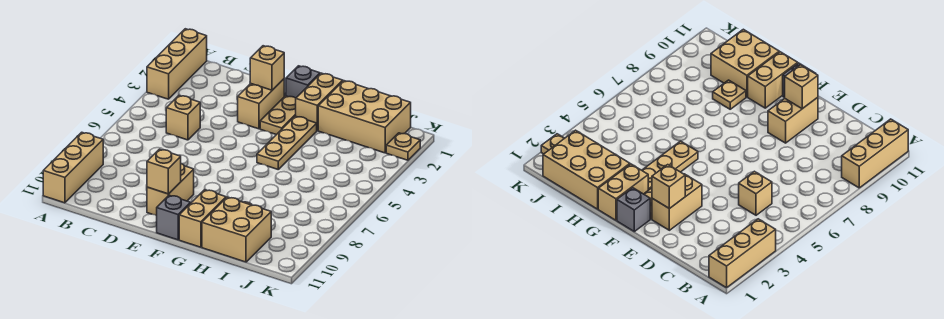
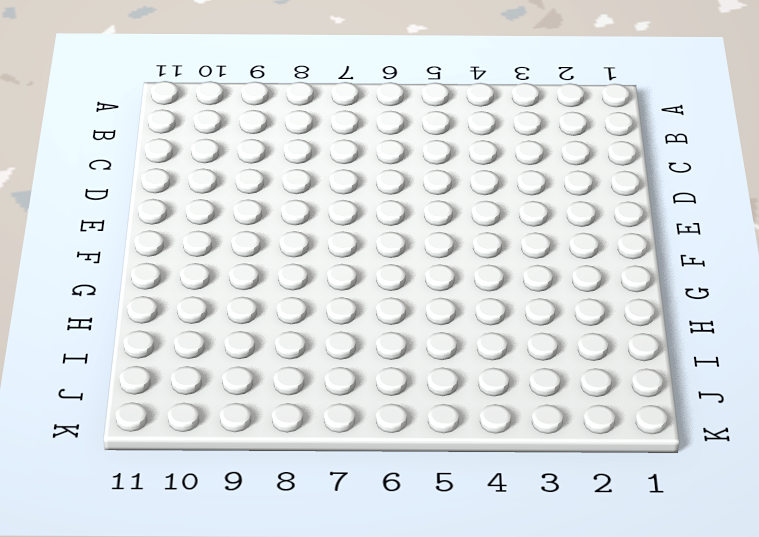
none -> tan brick A1:A3 level 1
none -> tan brick A9:A11 level 1
none -> tan brick C5 level 1

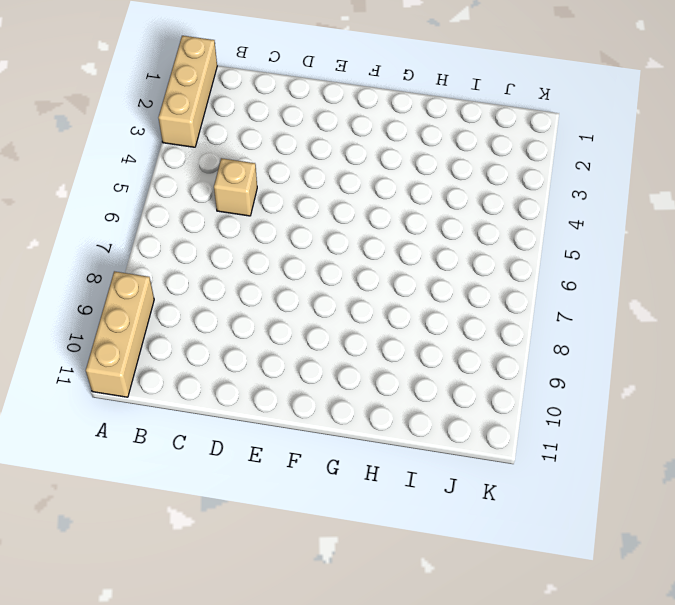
none -> tan brick E2:E3 level 1
none -> tan brick E9:E10 level 1
none -> grey brick F1 level 1

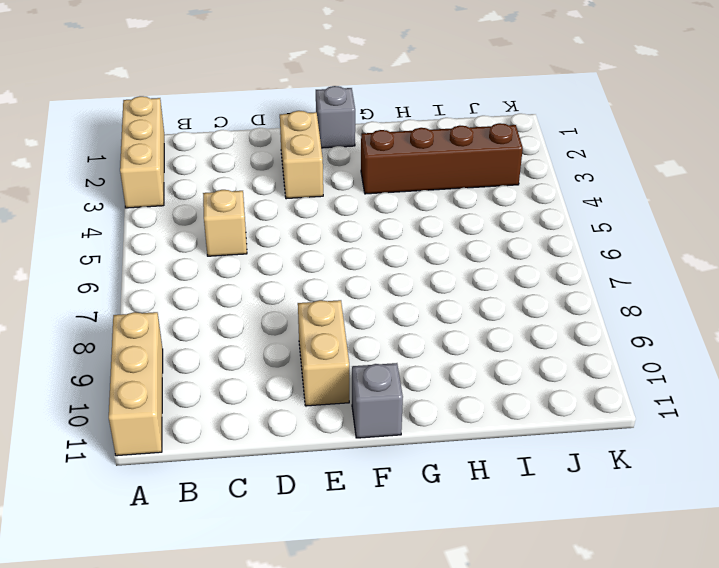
brown brick G3:J3 level 1 -> tan plate G3:G5 level 1
none -> tan plate F2:F3 level 1
none -> tan brick G1:G2 level 1
none -> tan brick G10:G11 level 1

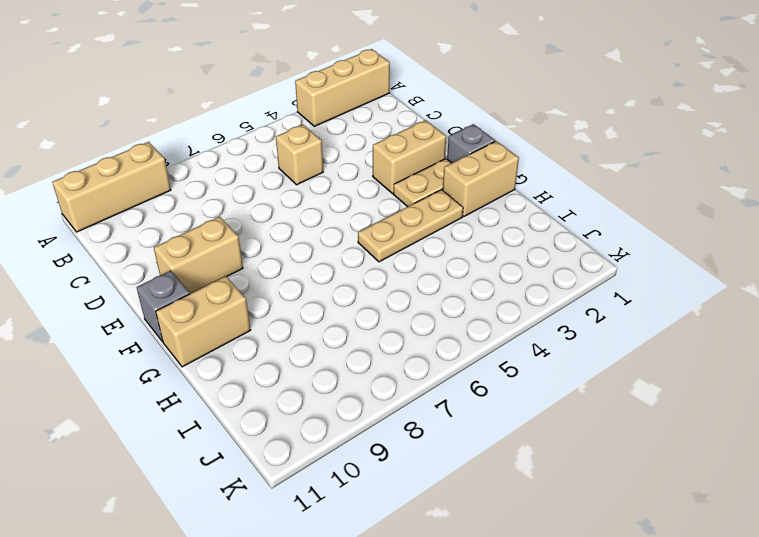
none -> tan brick H1:J2 level 1
none -> tan plate H9 level 1
none -> tan brick H10:I11 level 1

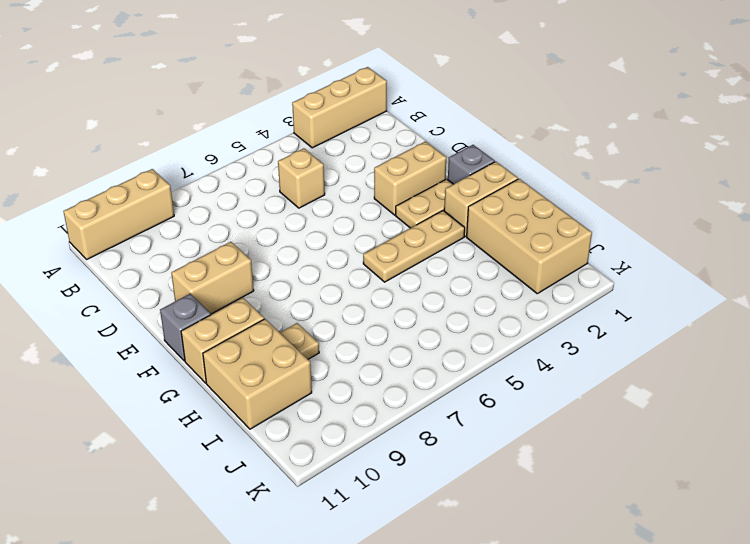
none -> tan plate K2 level 1
none -> tan brick E2 level 2
none -> tan brick E10 level 2

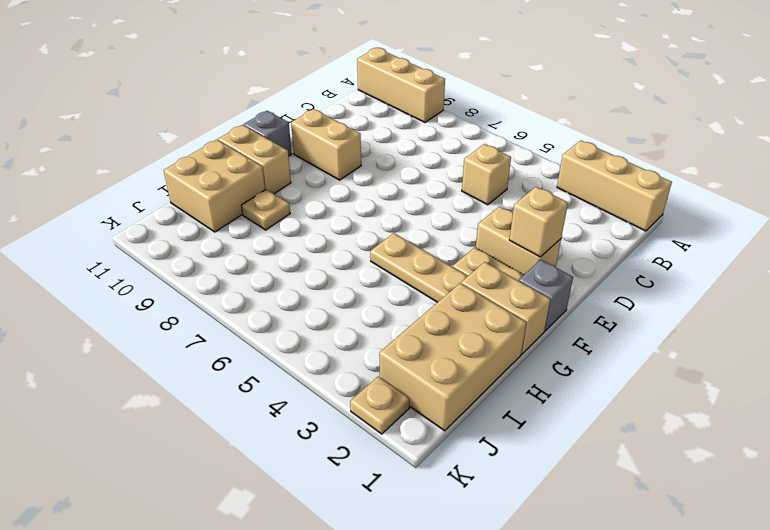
none -> tan brick E10 level 2

